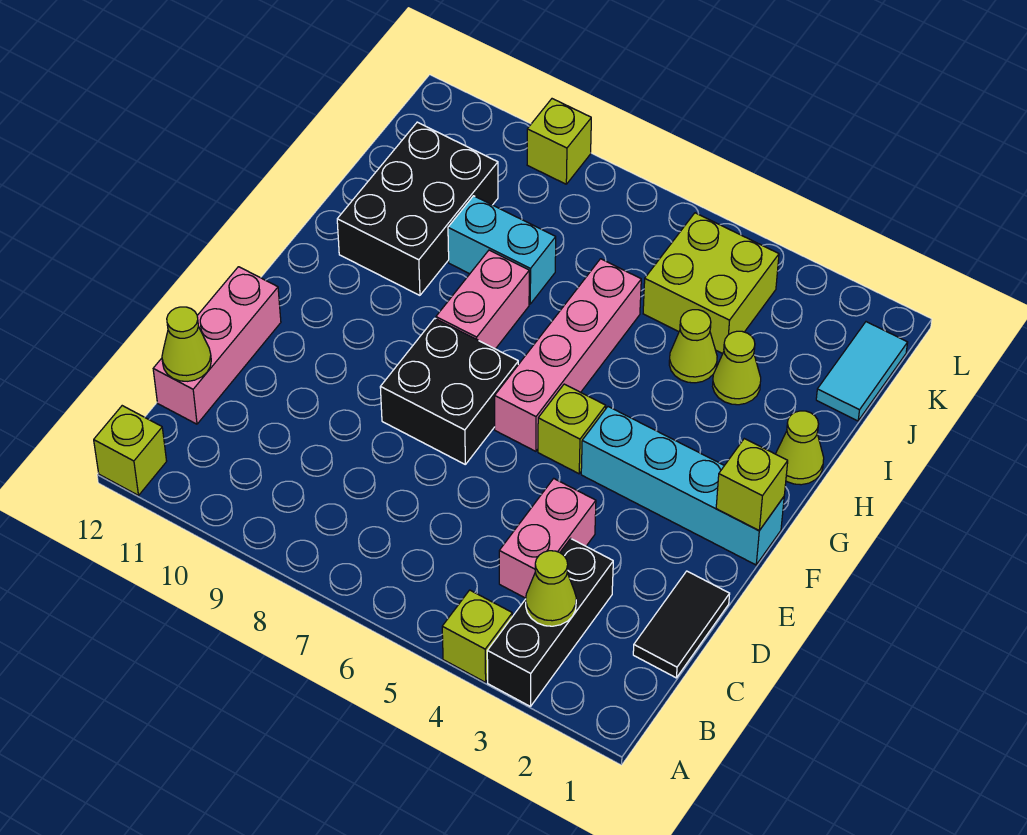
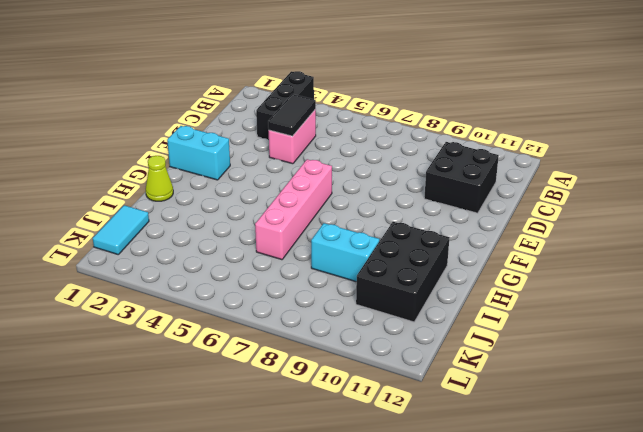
black tile C4:D4 level 2 -> black tile C1:D1 level 1
black brick C10:D11 level 1 -> black brick E7:F8 level 1
cyan brick F1:F2 level 1 -> cyan brick F1:F4 level 1
none -> lime brick A4 level 1
none -> lime brick A12 level 1
none -> pink brick C12:E12 level 1

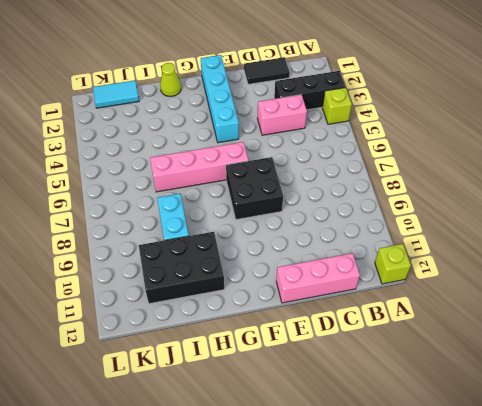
none -> lime brick F5 level 1
none -> pink brick G8:H8 level 1
none -> lime cone I3 level 1

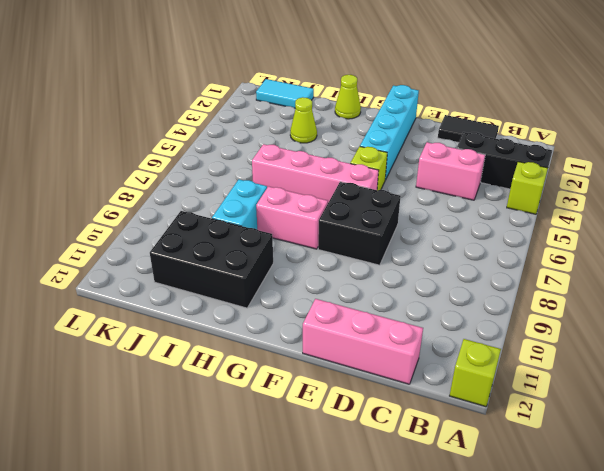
none -> lime cone I4 level 1
none -> lime brick J4:K5 level 1
none -> lime brick L9 level 1

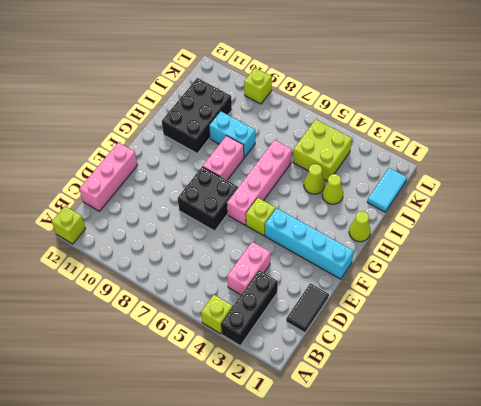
none -> lime cone B3 level 2
none -> lime cone C12 level 2
none -> lime brick F1 level 2

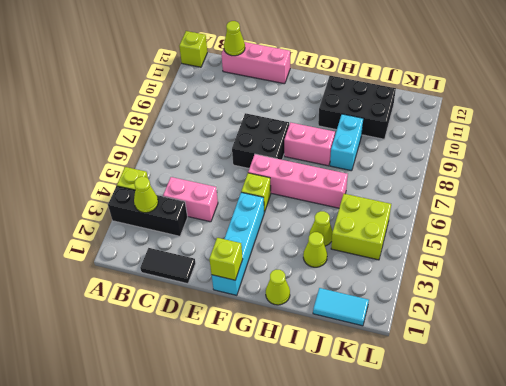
none -> lime brick L9 level 1

